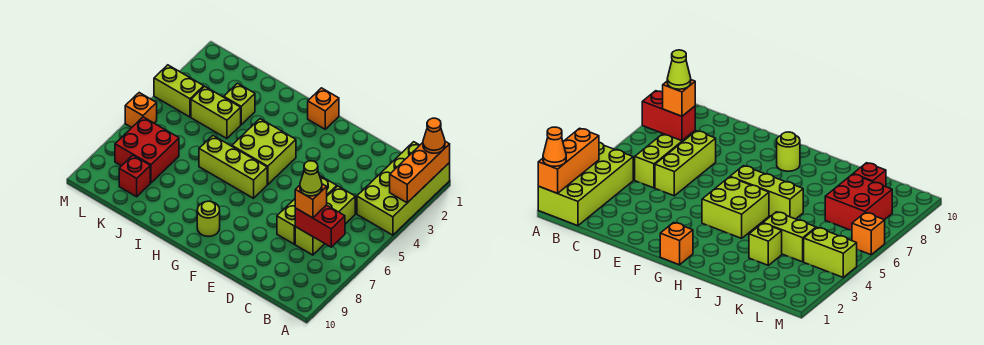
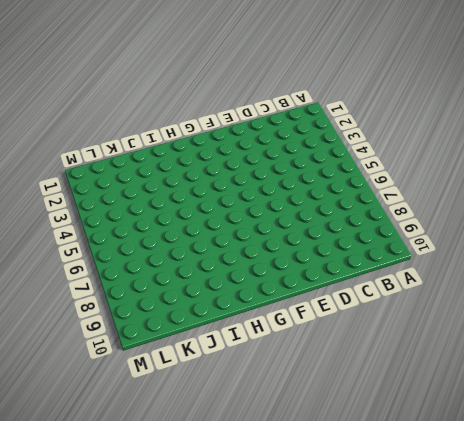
none -> lime brick A1:B4 level 1
none -> lime brick C5:C7 level 1
none -> lime brick D5:D7 level 1

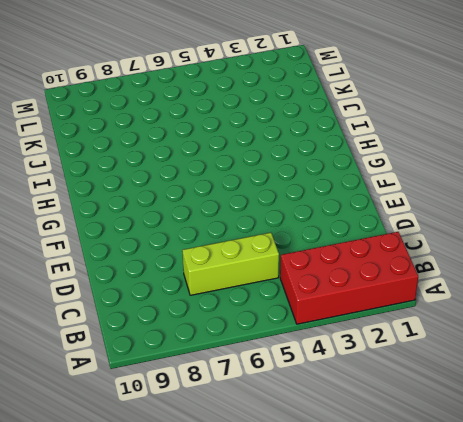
red brick A1:B4 level 1 -> lime brick A1:B4 level 1
none -> lime brick D5:D7 level 1
none -> orange brick G1 level 1
none -> lime brick G4:H5 level 1

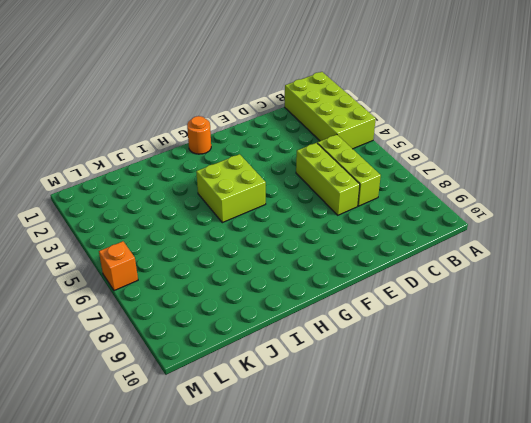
orange round brick G1 level 1 -> orange brick G1 level 1
none -> lime brick G6:I6 level 1
none -> lime round brick G9 level 1
none -> lime brick J3 level 1

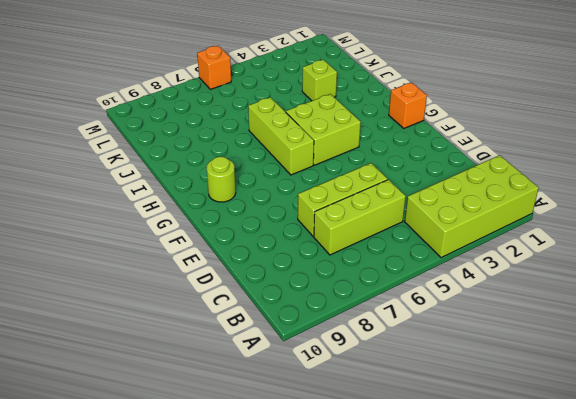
none -> lime brick J4:K4 level 1
none -> red brick K7:L8 level 1
none -> red brick K9 level 1

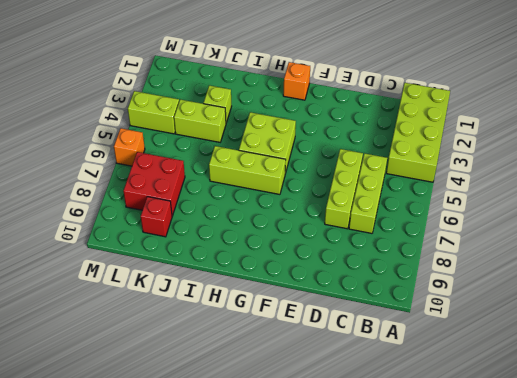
none -> lime round brick G9 level 1
none -> orange brick A1:A3 level 2
none -> red brick B7:C7 level 2

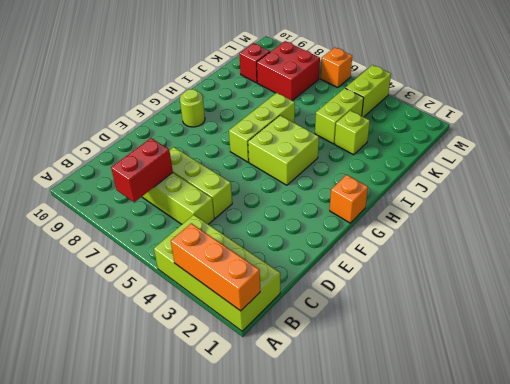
none -> orange cone A1 level 3
none -> orange brick C7 level 3
none -> lime cone C7 level 4

